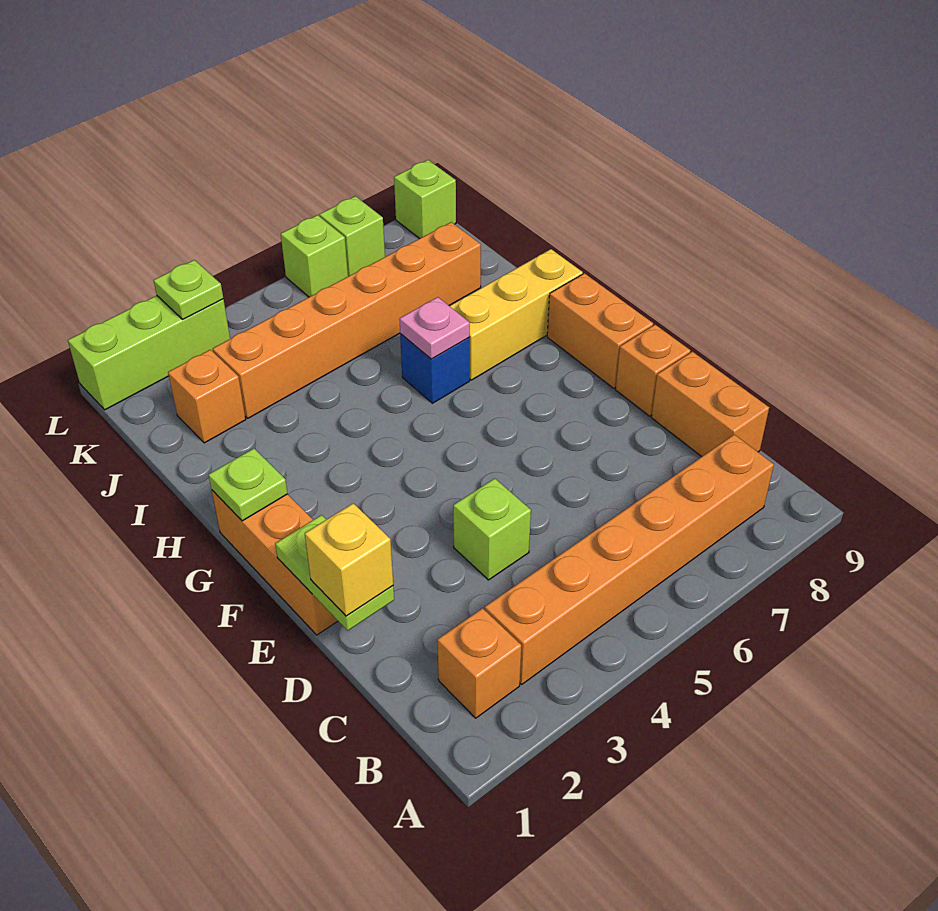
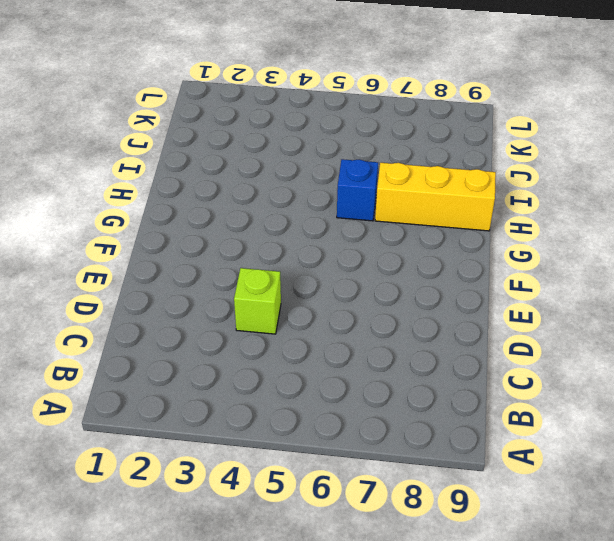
none -> orange brick B2 level 1
none -> orange brick B3:B8 level 1
none -> orange brick C9:D9 level 1

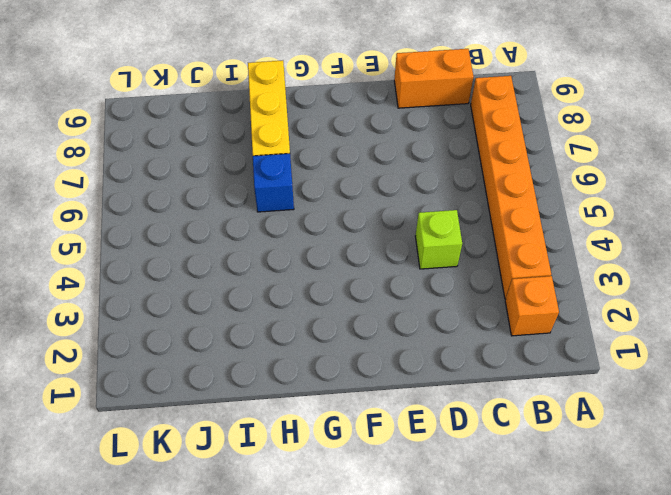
none -> orange brick E1:G1 level 1
none -> orange brick E9 level 1
none -> orange brick F9:G9 level 1

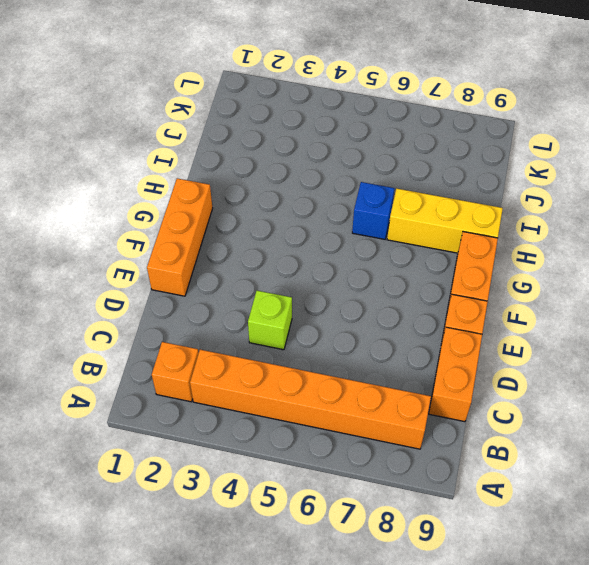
none -> orange brick J2 level 1
none -> orange brick J3:J8 level 1
none -> lime brick L1:L3 level 1

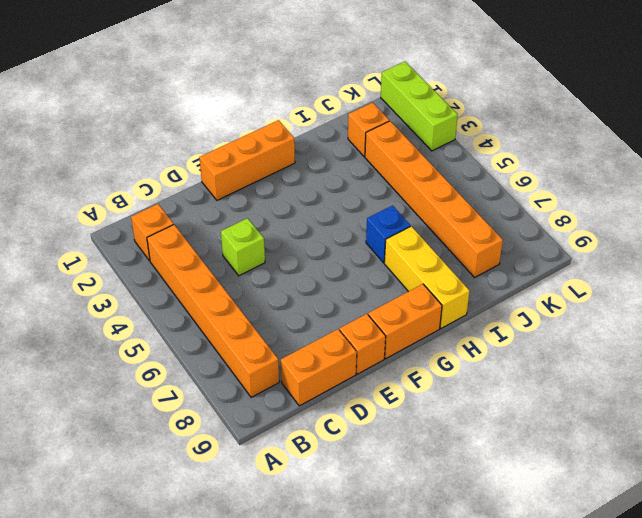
none -> lime brick L6 level 1
none -> lime brick L7 level 1
none -> lime brick L9 level 1

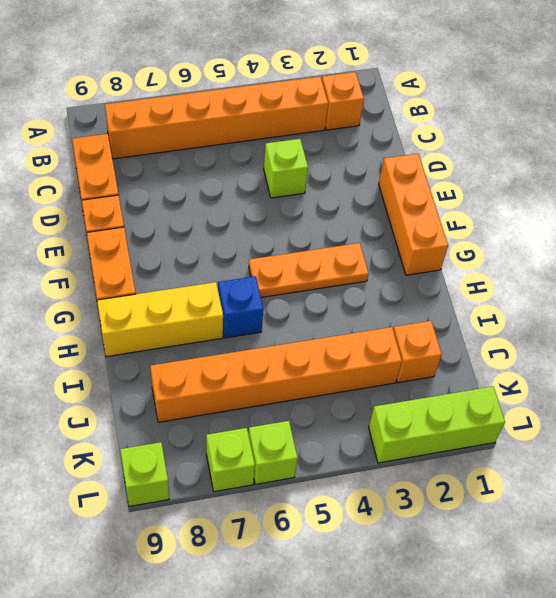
orange plate G3:G5 level 1 -> none
none -> lime plate D1:E1 level 2
none -> lime plate G1 level 2
none -> pink plate H6 level 2

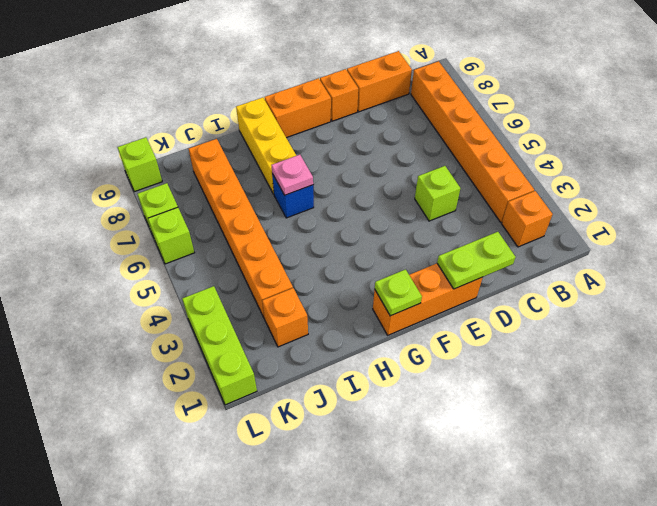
none -> lime plate L3 level 2
none -> yellow brick D1 level 3

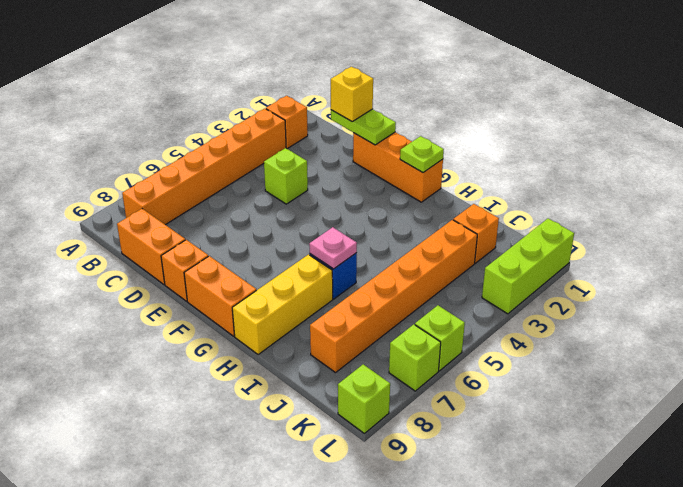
none -> lime plate L3 level 2

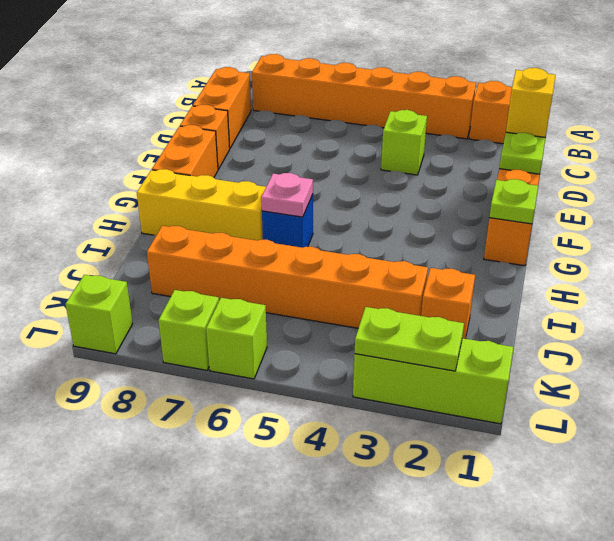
lime plate L2:L3 level 2 -> lime plate L3 level 2

